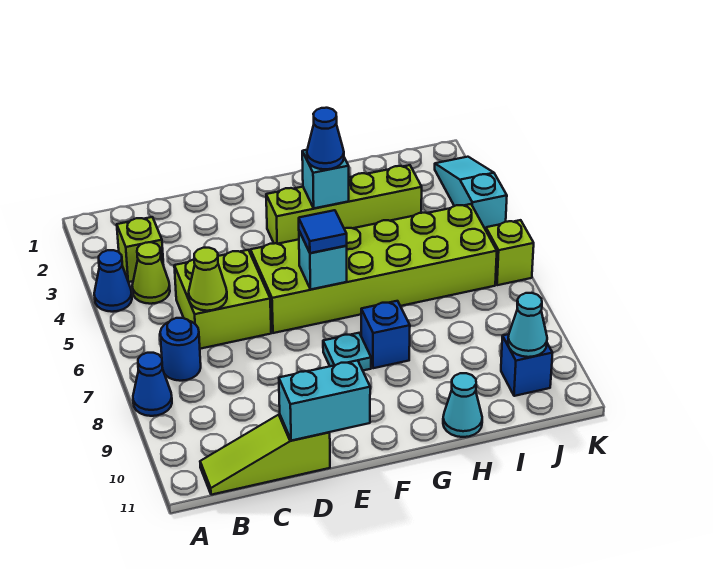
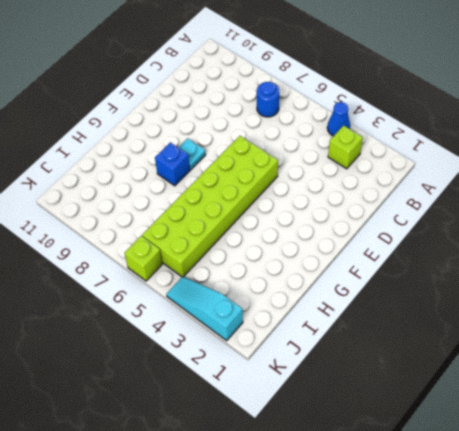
cyan slope K2:K4 level 1 top 2 -> cyan slope K2:K4 level 1 top 4
none -> blue cone A8 level 1
none -> lime cone B4 level 1
none -> lime slope B11:D11 level 1 top D

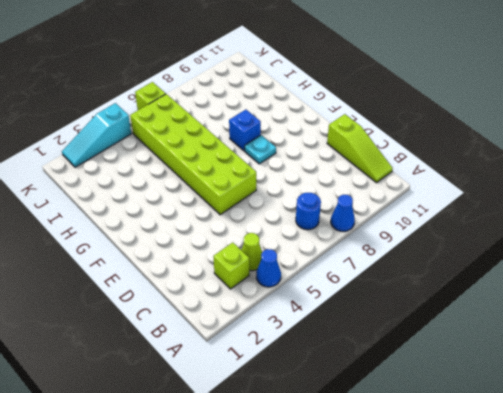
none -> lime brick C5:D6 level 1
none -> lime brick F3:I3 level 1
none -> cyan cone H11 level 1

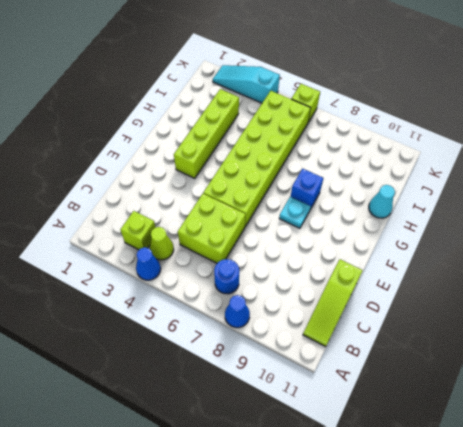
none -> blue brick J10 level 1
none -> lime cone C6 level 2
none -> cyan brick D11:E11 level 2

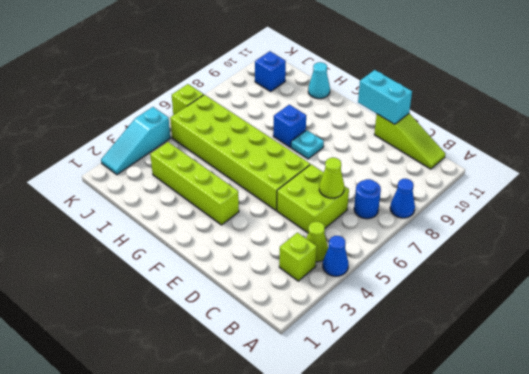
none -> cyan brick F6 level 2
none -> cyan brick G3 level 2
none -> cyan cone J10 level 2

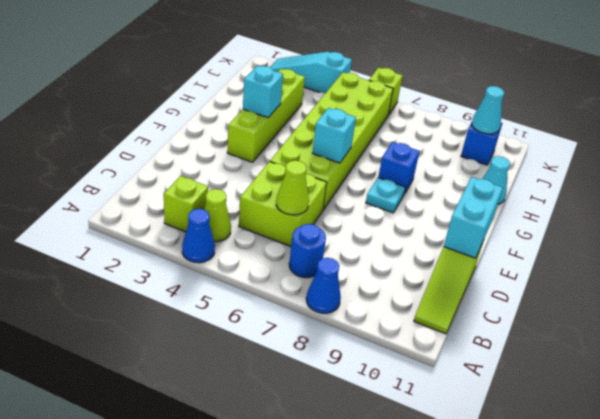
none -> blue tile F6 level 3
none -> blue cone G3 level 3

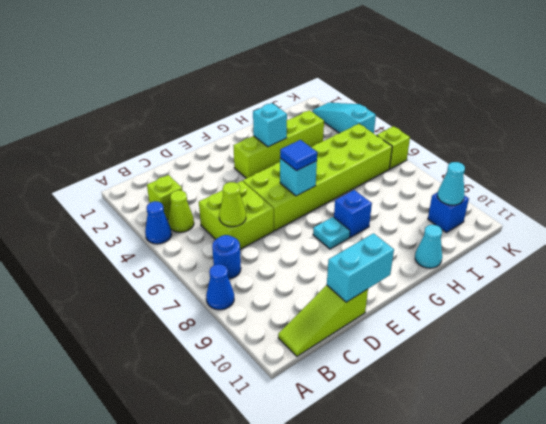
none -> blue cone G3 level 3

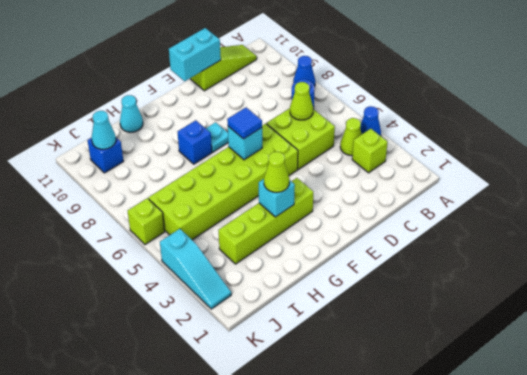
lime cone G3 level 3 -> blue cone G3 level 3

